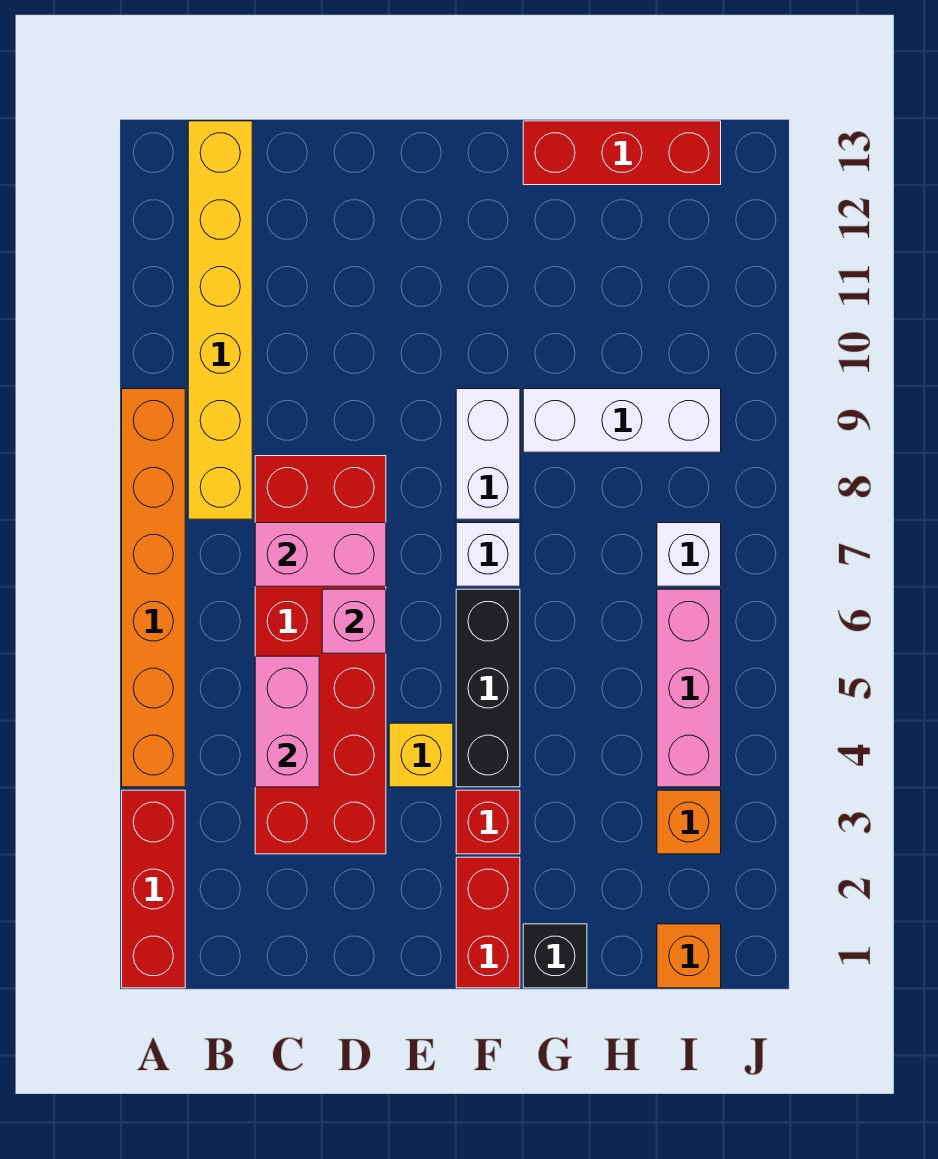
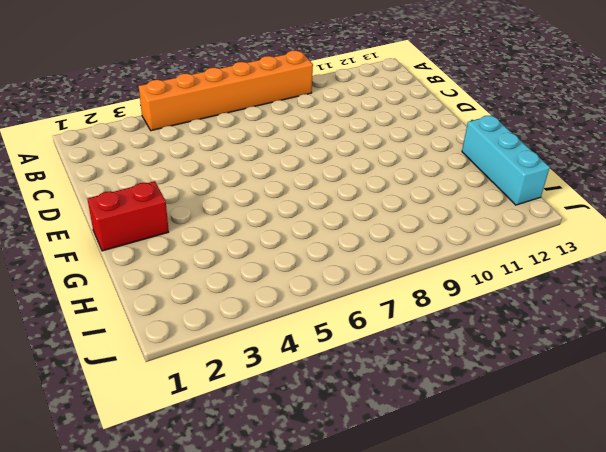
cyan brick G13:I13 level 1 -> red brick G13:I13 level 1
none -> red brick A1:A3 level 1
none -> yellow brick B8:B13 level 1
none -> red brick C3:D8 level 1

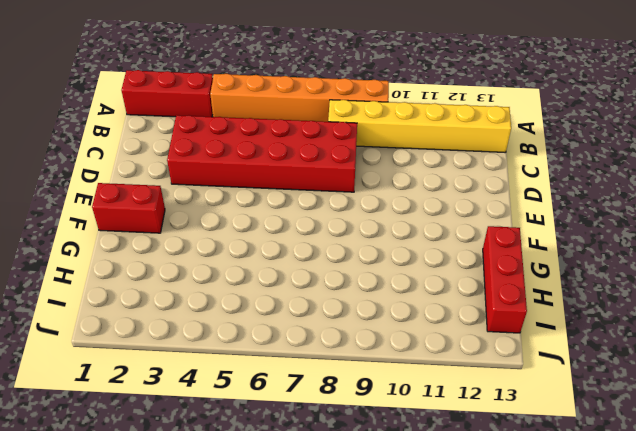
none -> yellow brick E4 level 1
none -> red brick F3 level 1
none -> black brick F4:F6 level 1

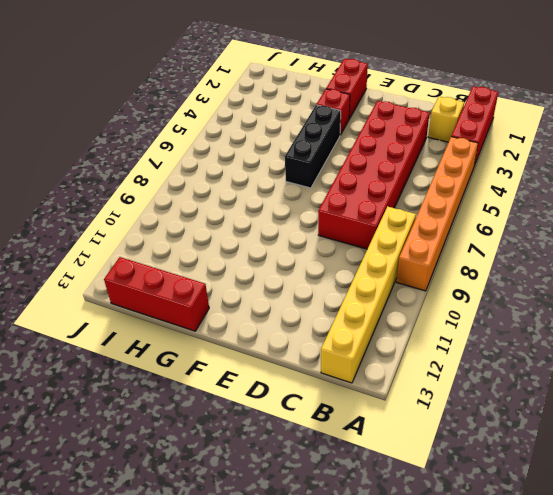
yellow brick B2 level 1 -> yellow brick E4 level 1
none -> white brick F7 level 1
none -> white brick F8:F9 level 1
none -> black brick G1 level 1

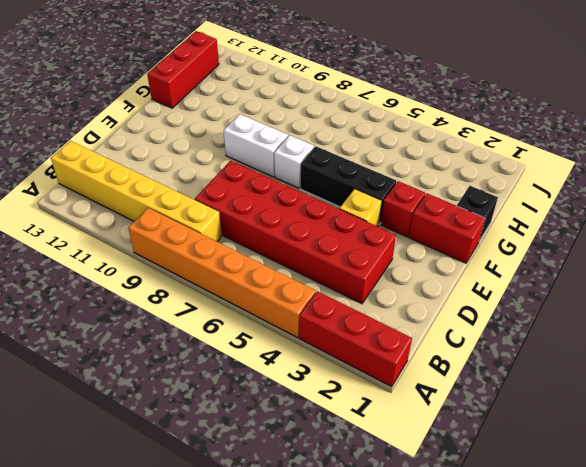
none -> white brick G9:I9 level 1
none -> orange brick I1 level 1
none -> orange brick I3 level 1

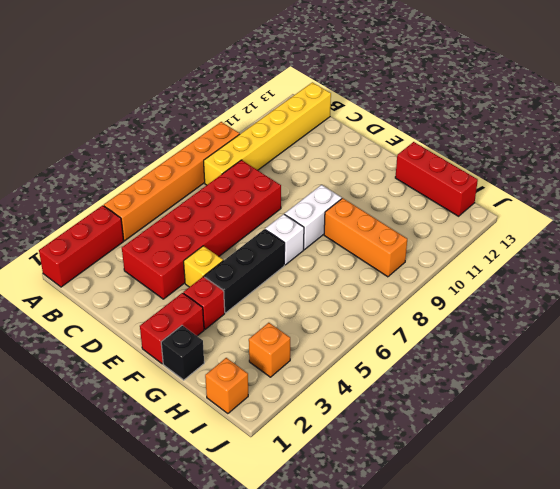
orange brick G9:I9 level 1 -> white brick G9:I9 level 1
none -> pink brick I4:I6 level 1
none -> white brick I7 level 1
none -> pink brick C4:C5 level 2

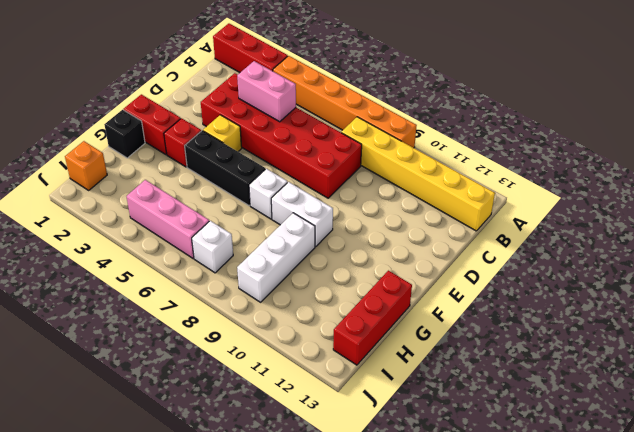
none -> orange brick I3 level 1
none -> pink brick C7:D7 level 2
none -> pink brick D6 level 2

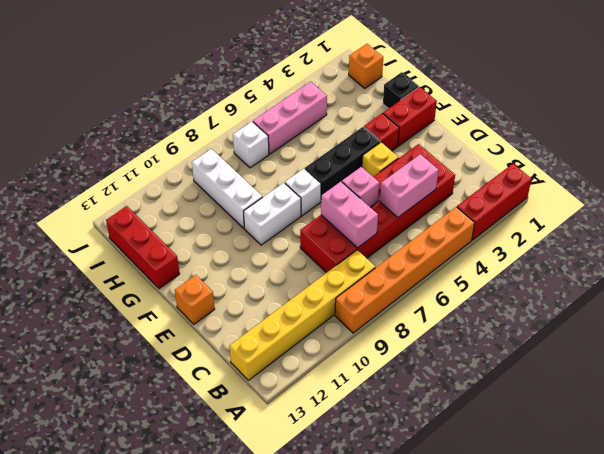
orange brick E13 level 1 -> orange brick I3 level 1

